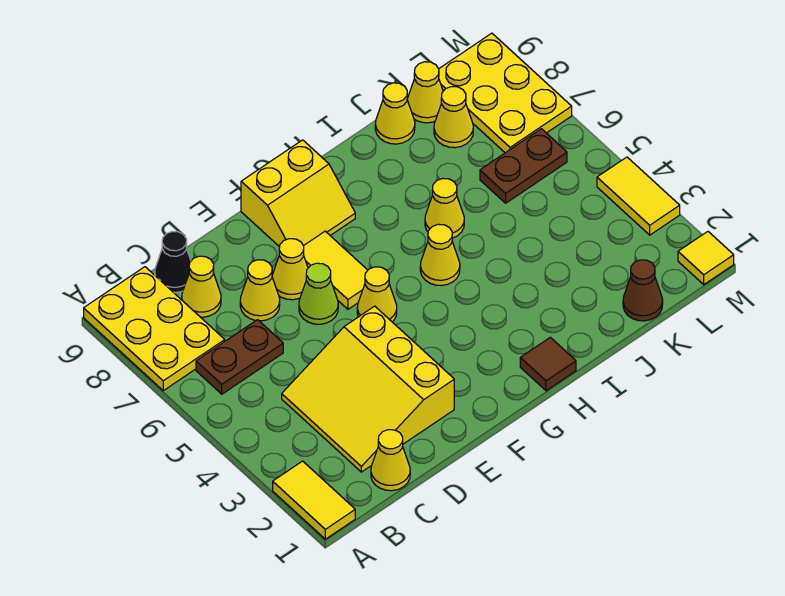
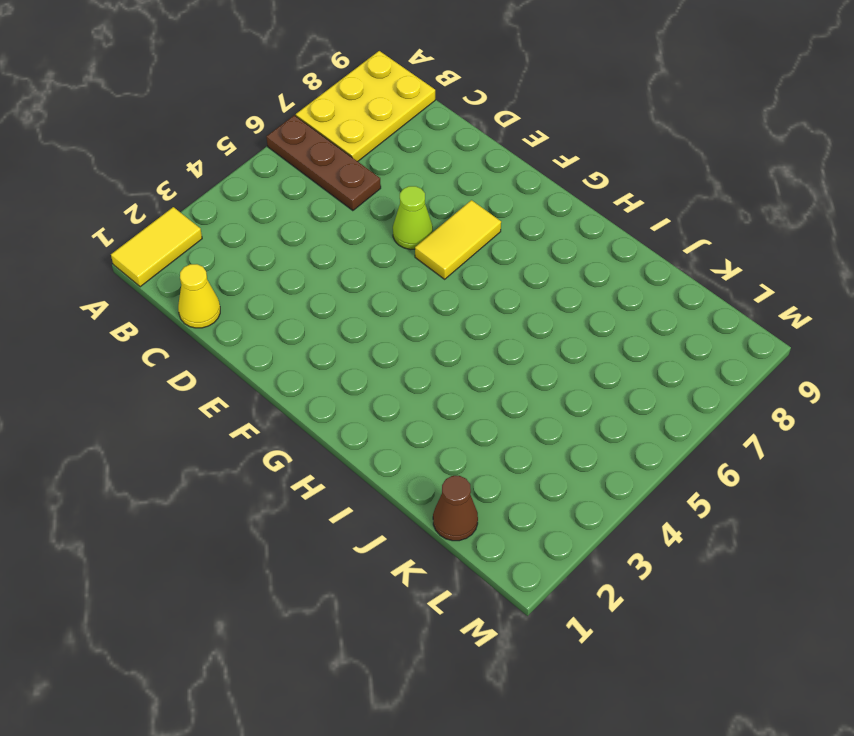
brown plate A6:C6 level 1 -> brown plate B6:C6 level 1
none -> yellow slope C2:E4 level 1 top E
none -> yellow cone C8 level 1
none -> black cone C9 level 1

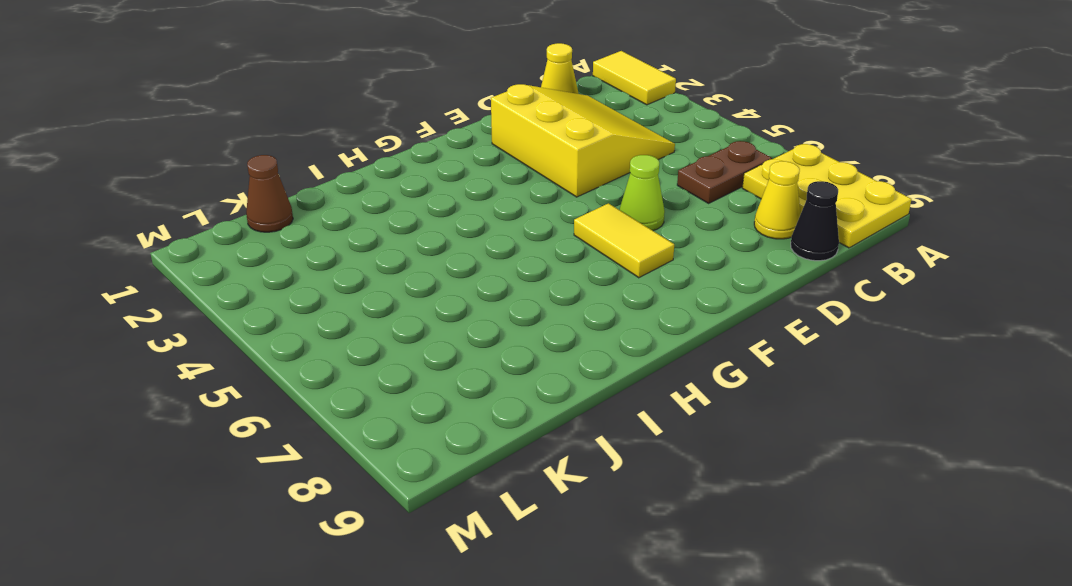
none -> yellow cone D7 level 1
none -> yellow cone E7 level 1
none -> yellow cone F5 level 1

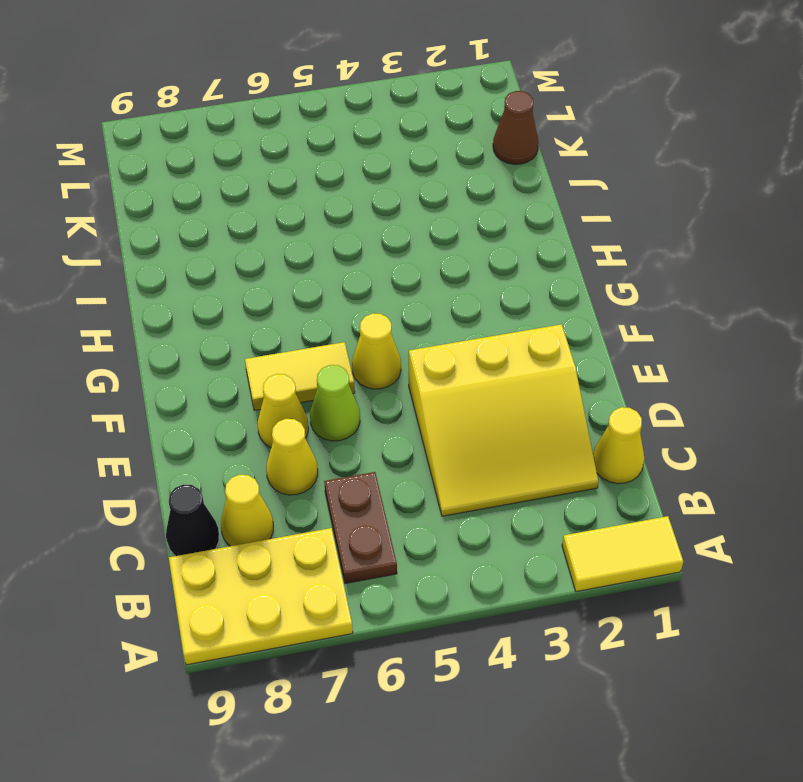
none -> yellow slope F8:G9 level 1 top 9
none -> brown tile H1 level 1
none -> yellow cone H5 level 1

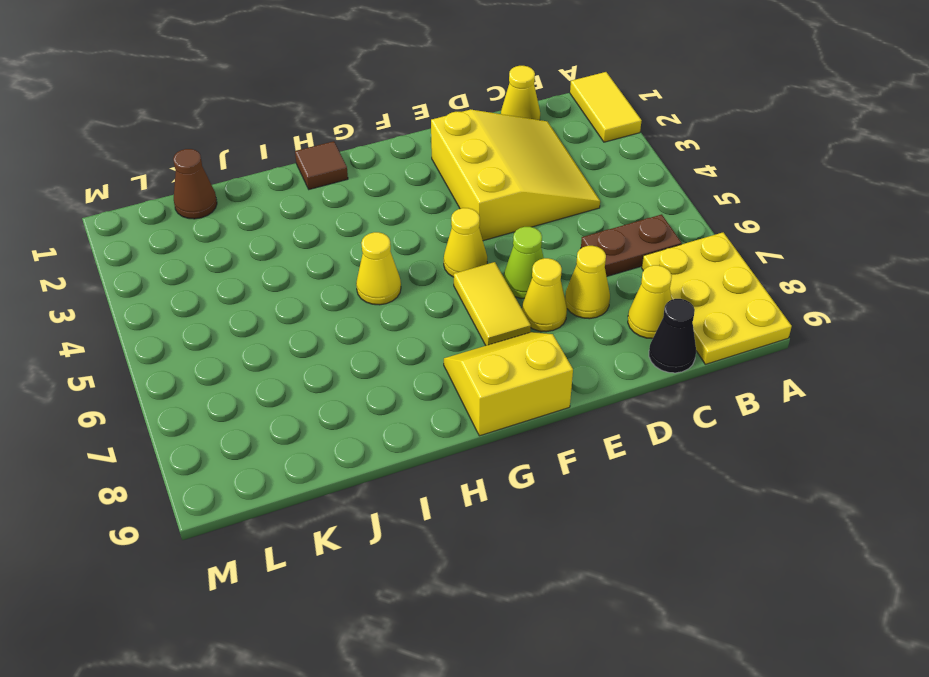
none -> yellow cone I6 level 1
none -> yellow cone J9 level 1
none -> brown plate K6:L6 level 1

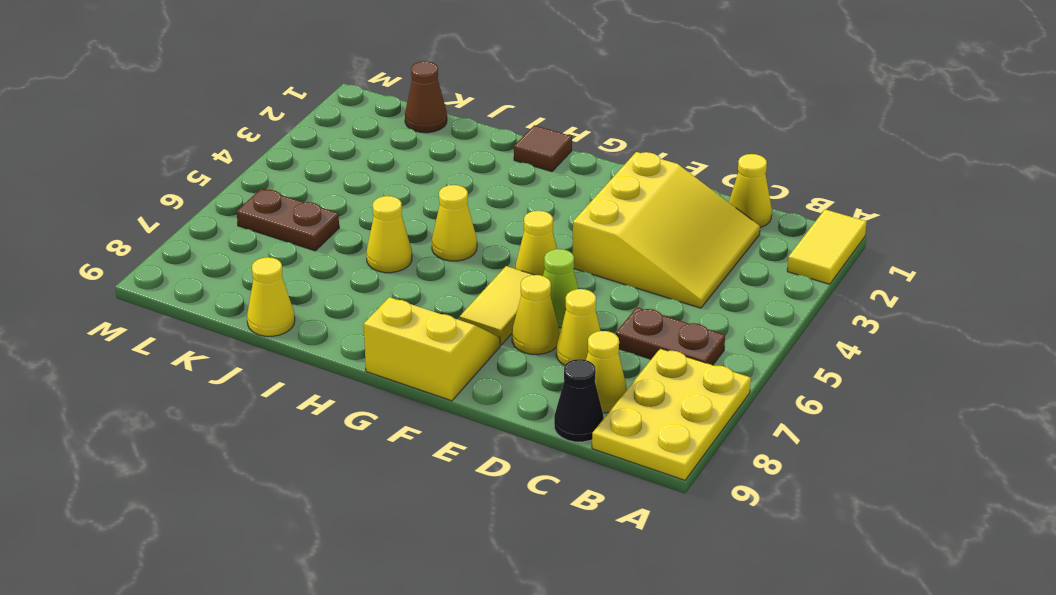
none -> yellow cone K8 level 1
none -> yellow cone K9 level 1
none -> yellow plate L7:M9 level 1

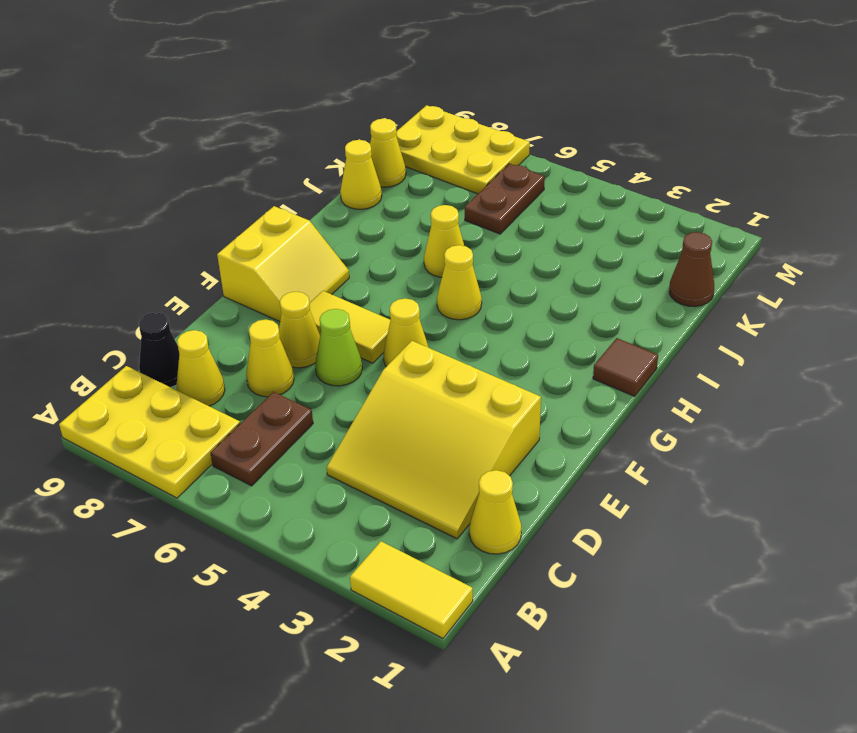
none -> yellow cone K8 level 1
none -> yellow tile M1 level 1
none -> yellow tile M3:M4 level 1

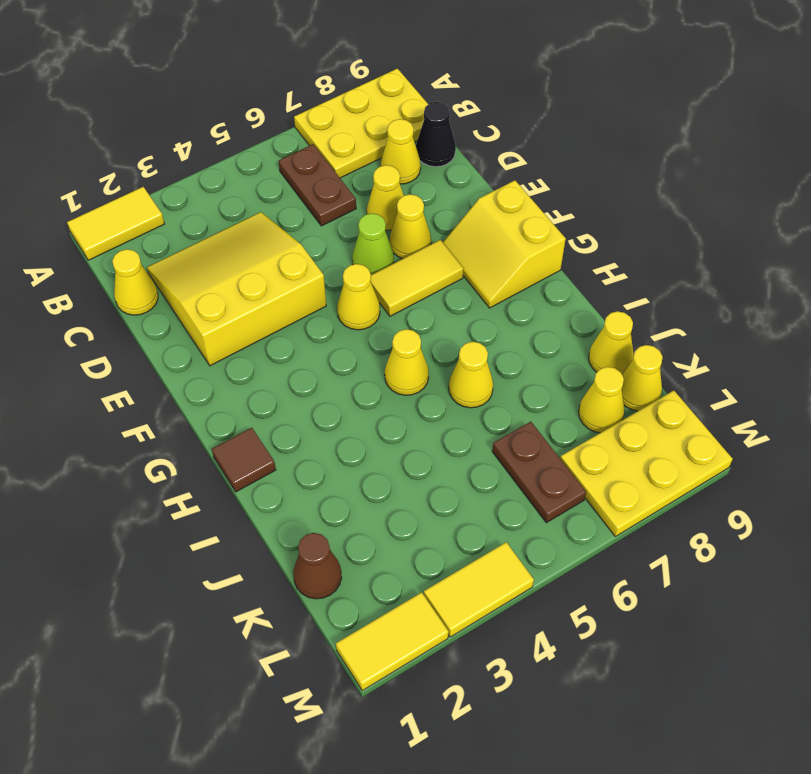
yellow tile M1:M2 level 1 -> yellow tile M1 level 1

